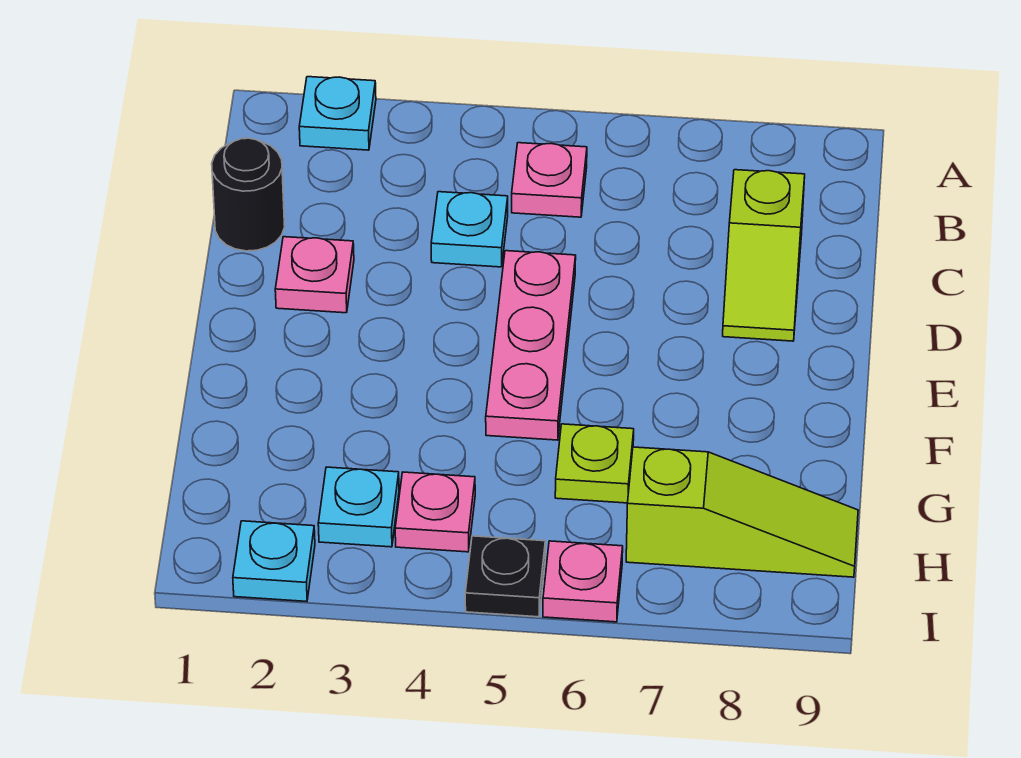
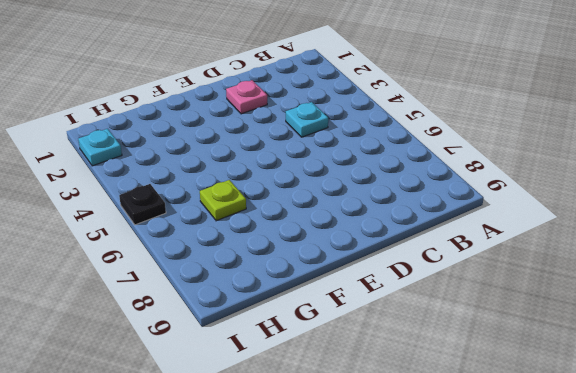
none -> cyan plate A2 level 1
none -> pink plate B5 level 1
none -> black round brick C1 level 1

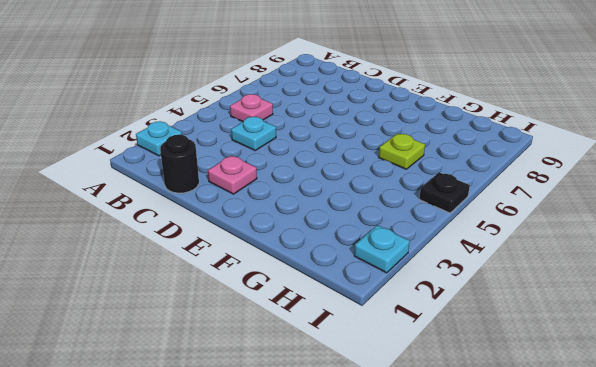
none -> lime slope C8:D8 level 1 top C
none -> pink plate D5:F5 level 1
none -> cyan plate H3 level 1

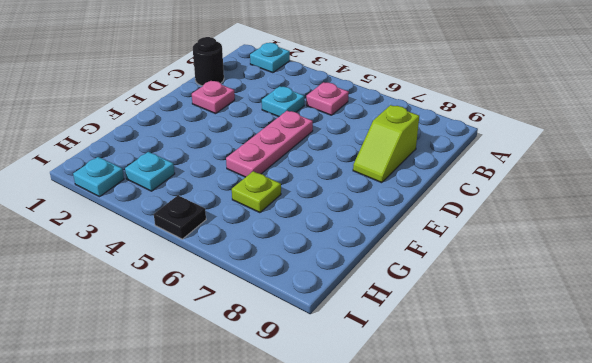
none -> pink plate H4 level 1
none -> lime slope H7:H9 level 1 top 7
none -> pink plate I6 level 1

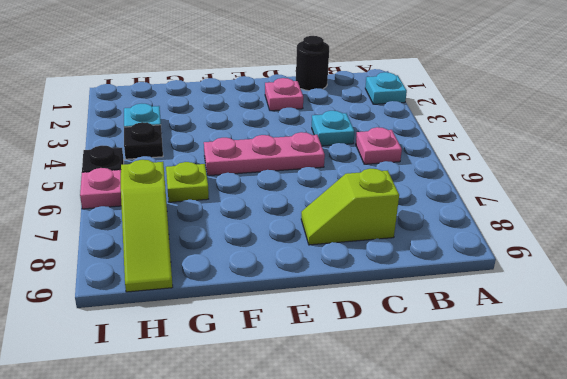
black plate H4 level 1 -> pink plate H4 level 1
none -> cyan plate I2 level 1

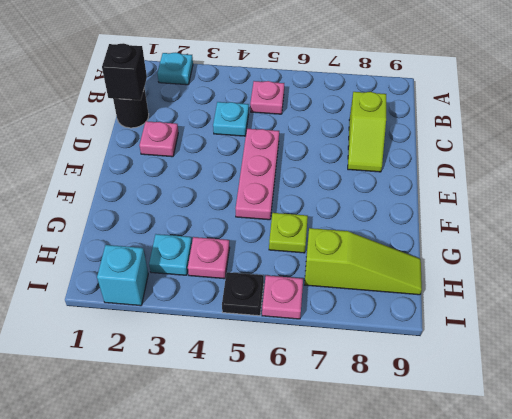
black brick C1 level 2 -> none
cyan brick I2 level 1 -> cyan plate I2 level 1

